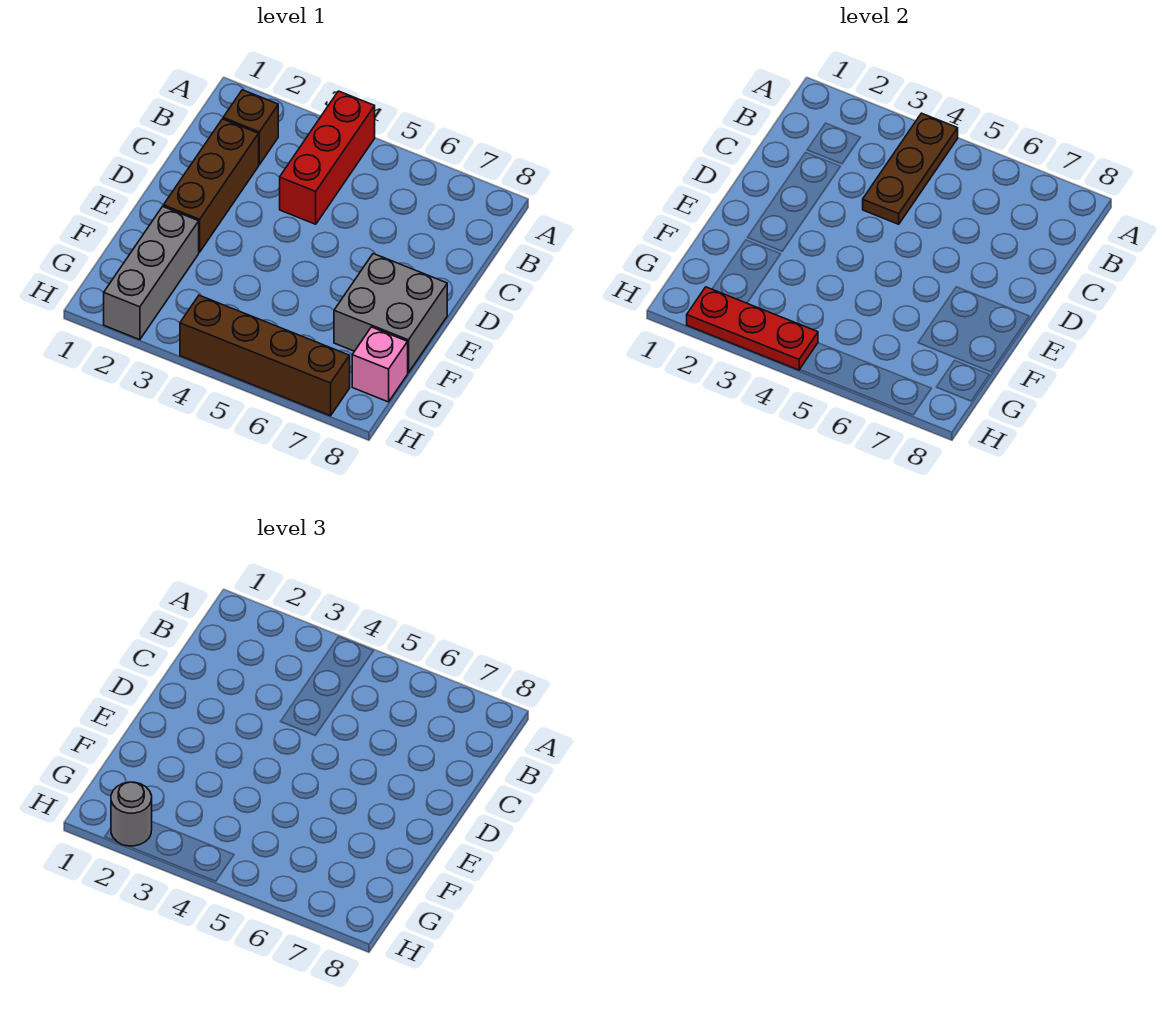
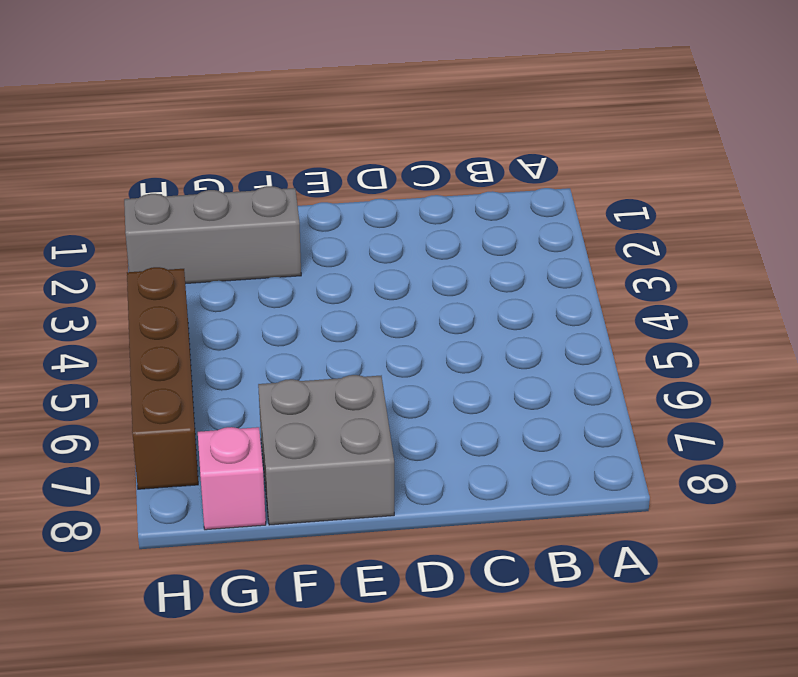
none -> red brick A4:C4 level 1
none -> brown brick B2 level 1

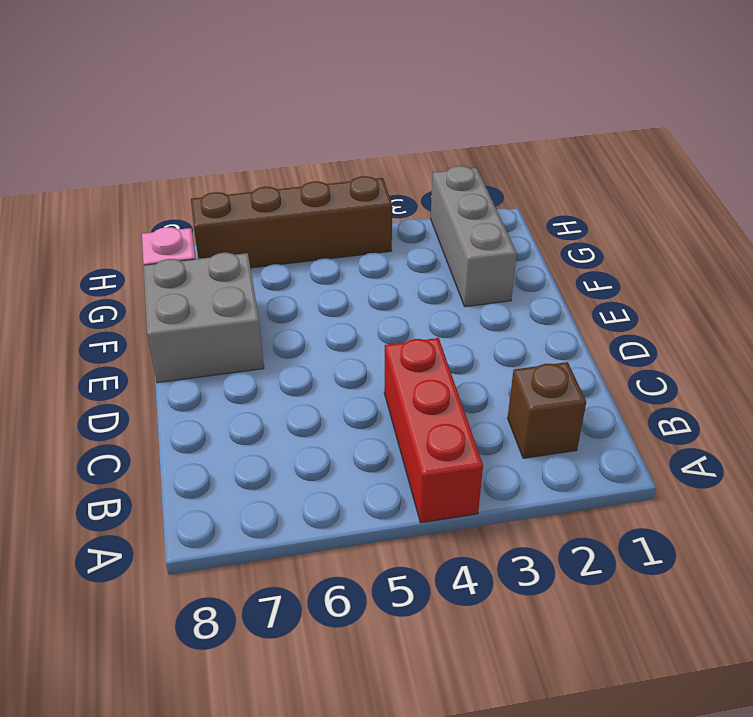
none -> brown brick C2:E2 level 1
none -> brown plate A4:C4 level 2

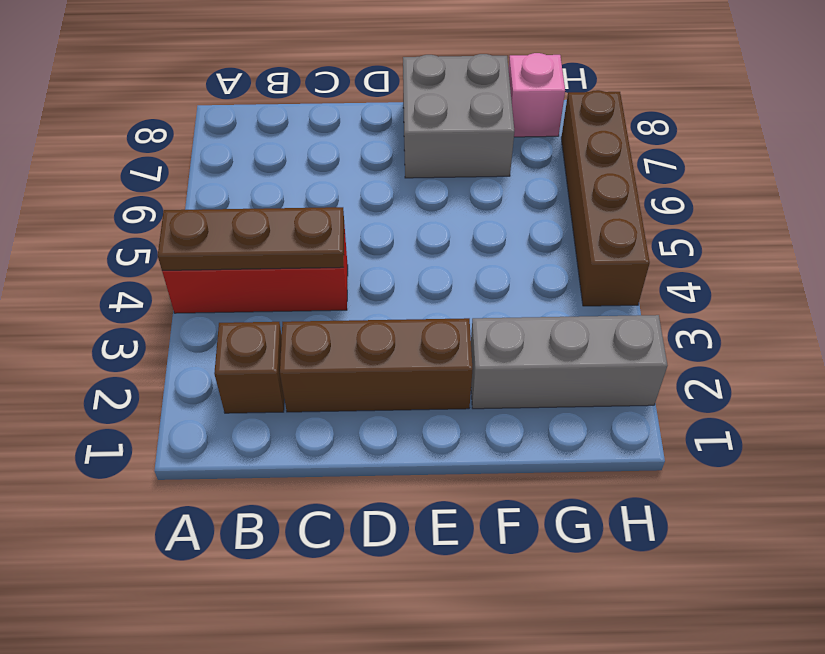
none -> red plate H2:H4 level 2
none -> grey round brick H2 level 3

